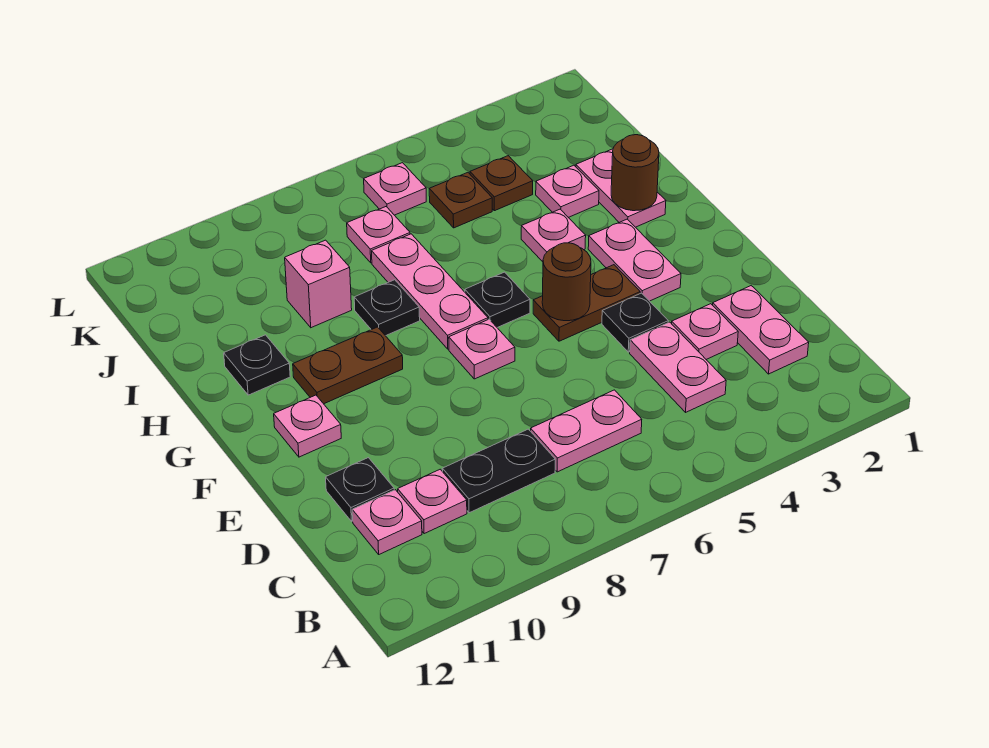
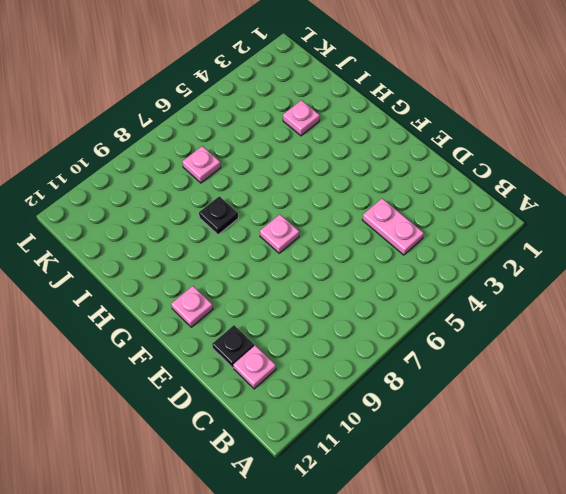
none -> pink plate C2:D2 level 1
none -> pink plate C6:C7 level 1
none -> black plate C8:C9 level 1

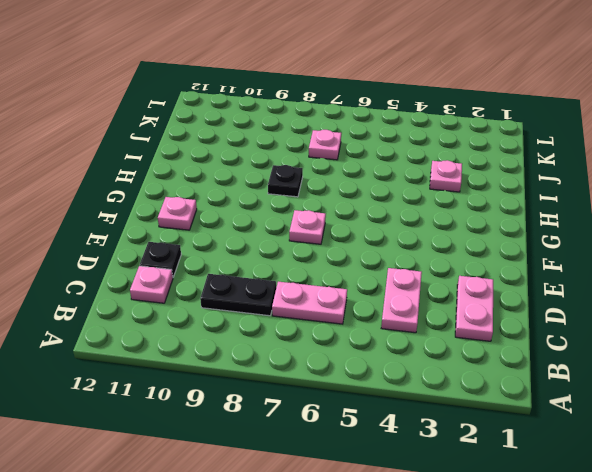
none -> pink plate C10 level 1
none -> pink plate D3 level 1
none -> black plate E4 level 1

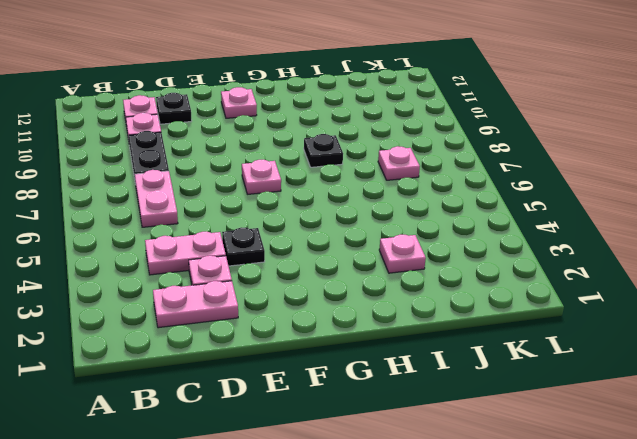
none -> pink plate F3:G3 level 1
none -> brown plate F4:F5 level 1
none -> black plate G6 level 1

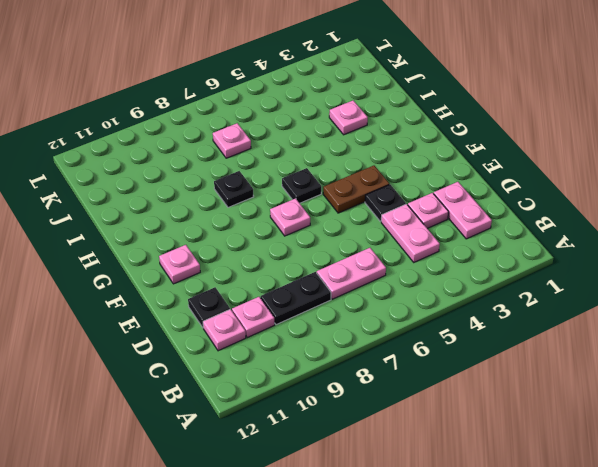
none -> pink plate F3:G3 level 1
none -> pink plate G7:I7 level 1
none -> brown plate G9:G10 level 1

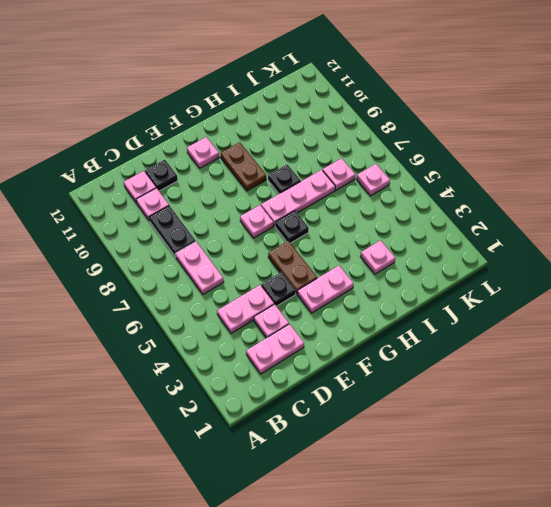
none -> pink plate H2:I2 level 1
none -> pink plate H4 level 1
none -> black plate H11 level 1

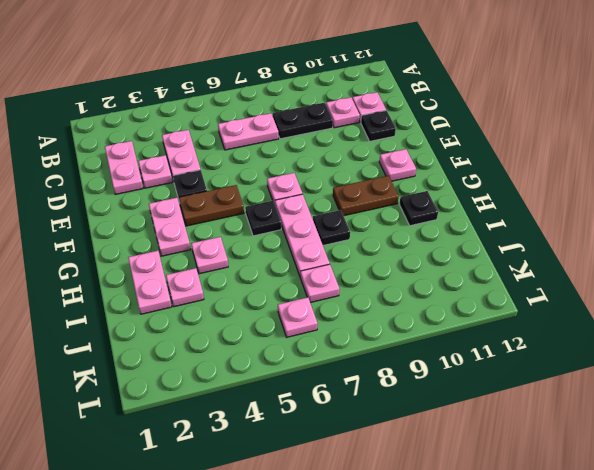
none -> pink brick I9 level 1
none -> brown plate J4 level 1
none -> brown plate J5 level 1

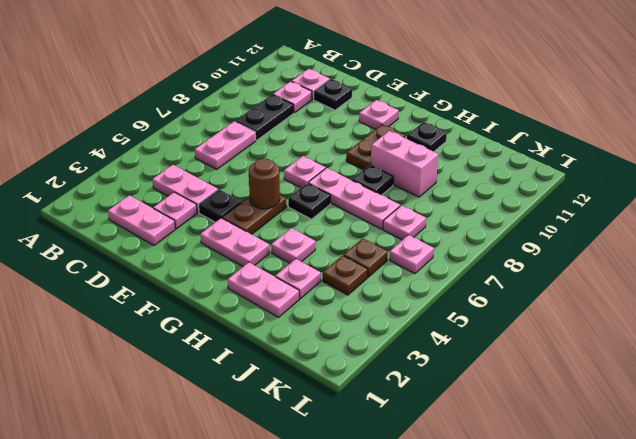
pink brick H9:I9 level 1 -> pink brick I9 level 1
none -> brown round brick H2 level 2

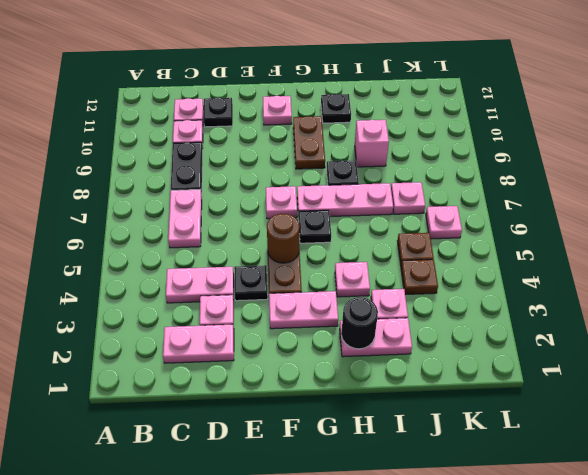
black round brick H2 level 2 -> brown round brick H2 level 2

